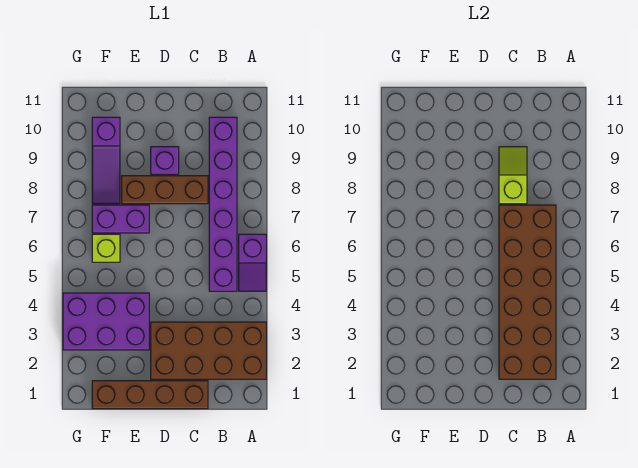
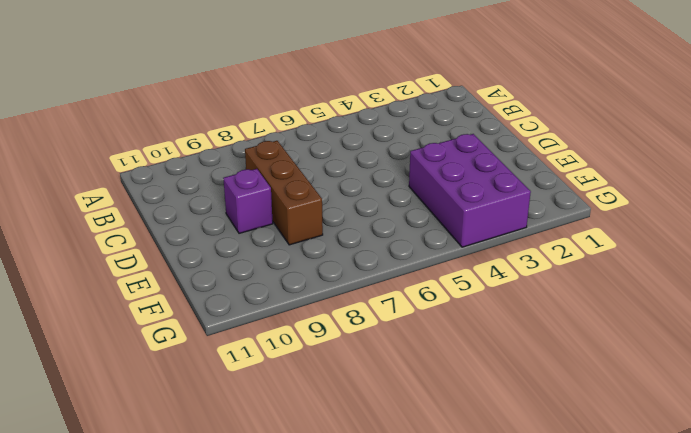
none -> brown brick A2:D3 level 1
none -> purple slope A5:A6 level 1 top 6
none -> purple brick B5:B10 level 1

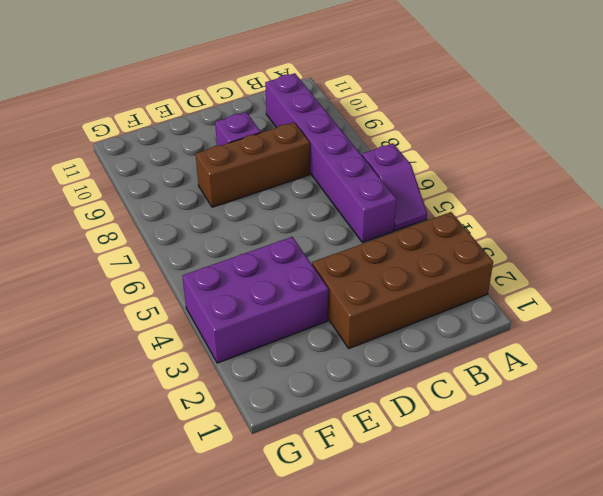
none -> brown brick C1:F1 level 1
none -> purple brick E7:F7 level 1
none -> lime brick F6 level 1

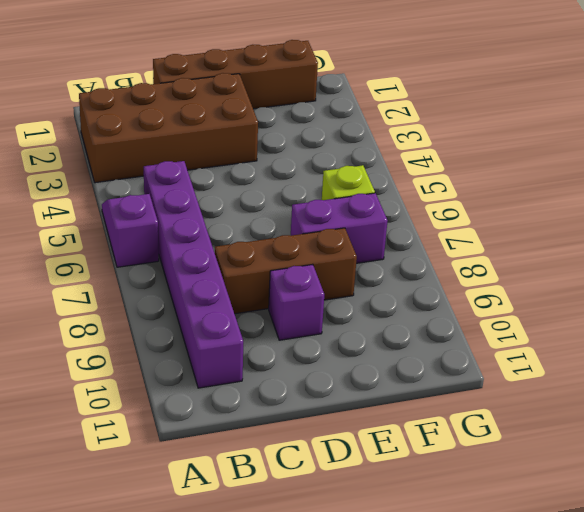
none -> purple brick E3:G4 level 1
none -> purple slope F8:F10 level 1 top 10
none -> brown brick B2:C7 level 2

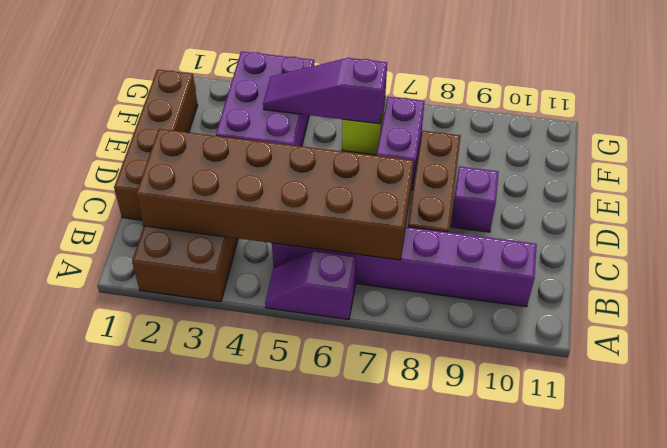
purple slope F4:F6 level 2 top 6 -> purple slope F8:F10 level 1 top 10
none -> lime slope C8:C9 level 2 top 8

